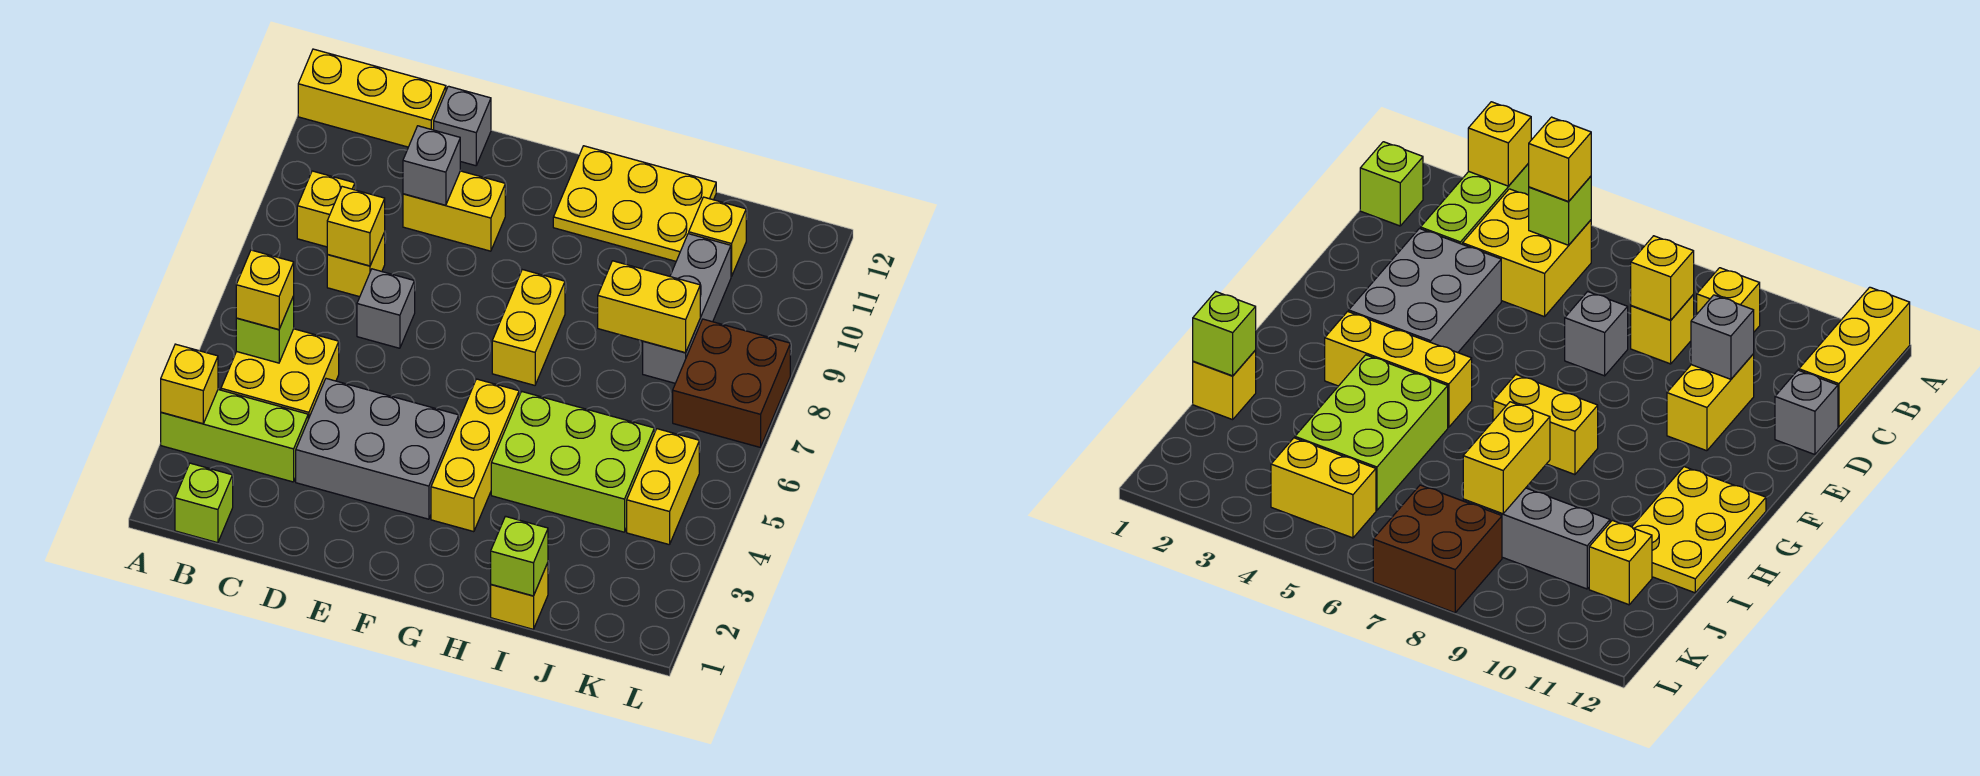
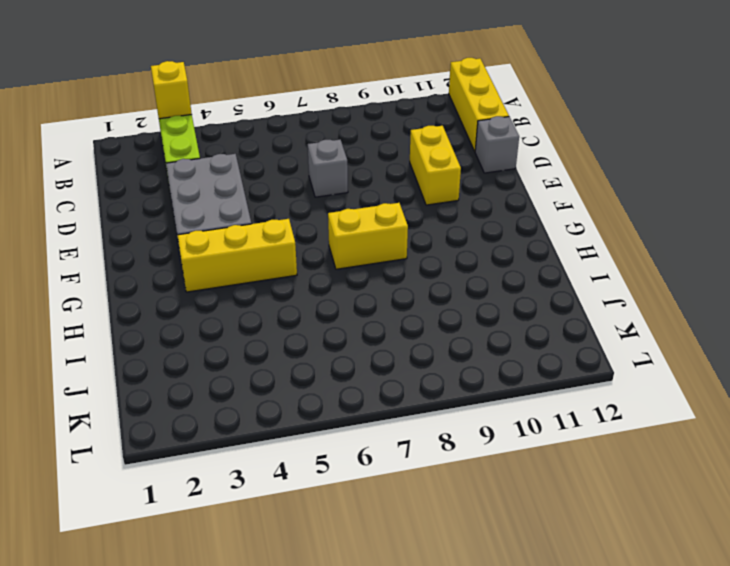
none -> lime brick B1 level 1
none -> yellow brick B4:C5 level 1
none -> yellow brick B9 level 1

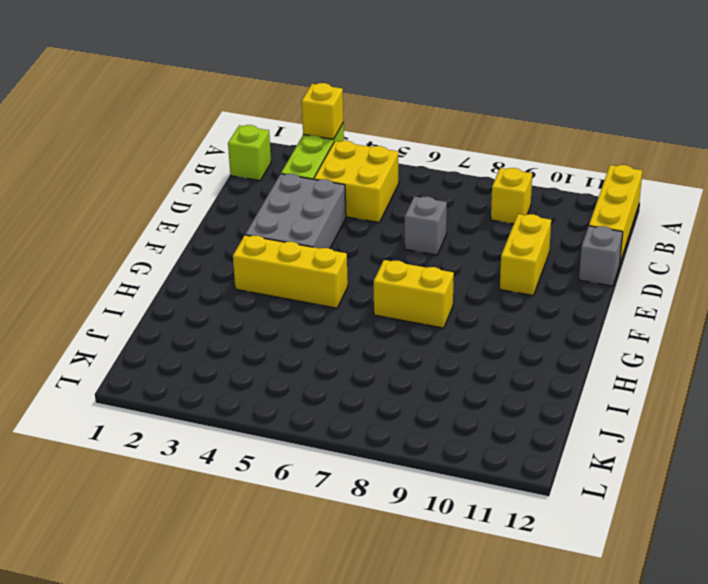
none -> yellow brick C8 level 1
none -> yellow plate G11:I12 level 1
none -> lime brick H4:J5 level 1

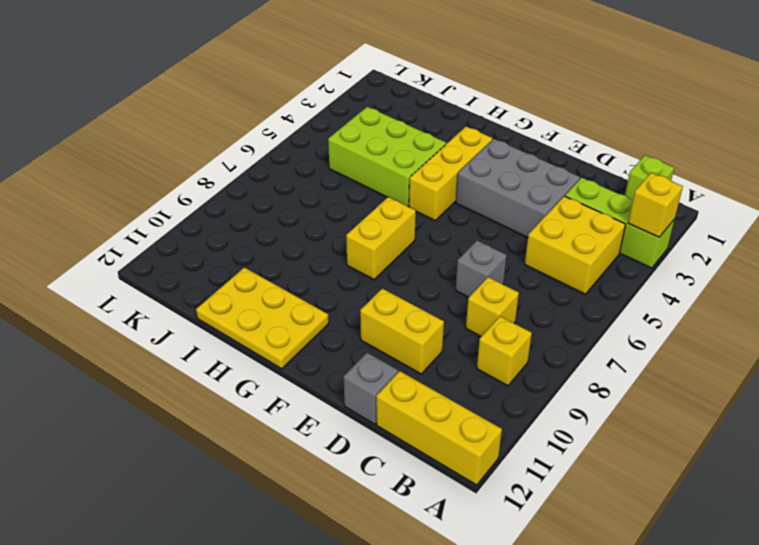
none -> yellow brick I1 level 1
none -> grey brick J8:J10 level 1
none -> yellow brick J11 level 1

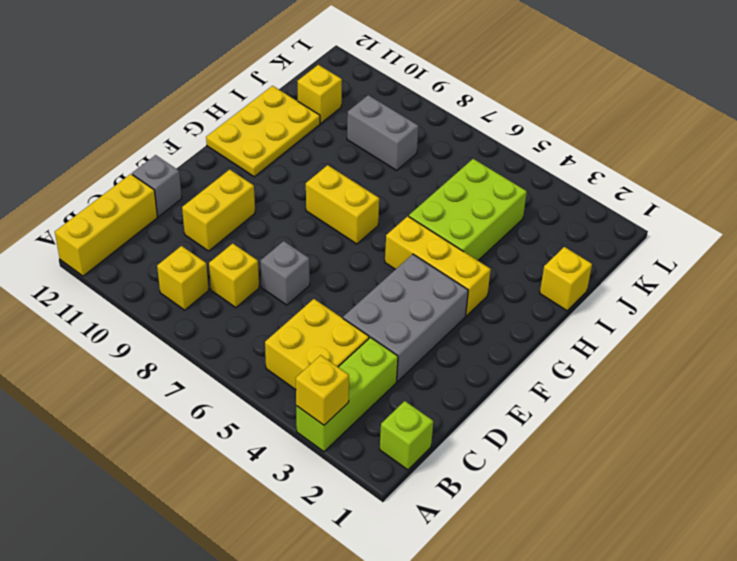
grey brick J8:J9 level 1 -> grey brick J8:J10 level 1
none -> yellow brick K4:K5 level 1
none -> brown brick K7:L8 level 1
none -> lime brick B5 level 2

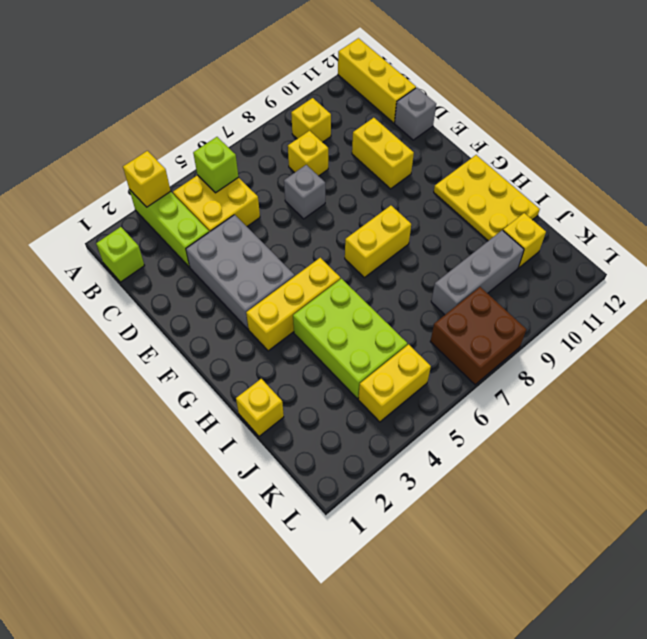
none -> yellow brick C8 level 2
none -> grey brick D10 level 2
none -> lime brick I1 level 2

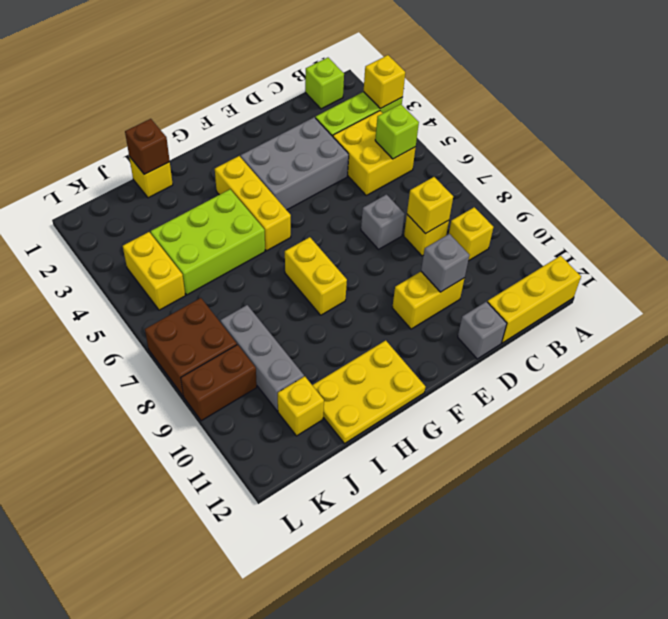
brown brick I1 level 2 -> lime brick I1 level 2
brown brick K9:L9 level 1 -> none
none -> yellow brick I8:J8 level 2
none -> yellow brick B5 level 3

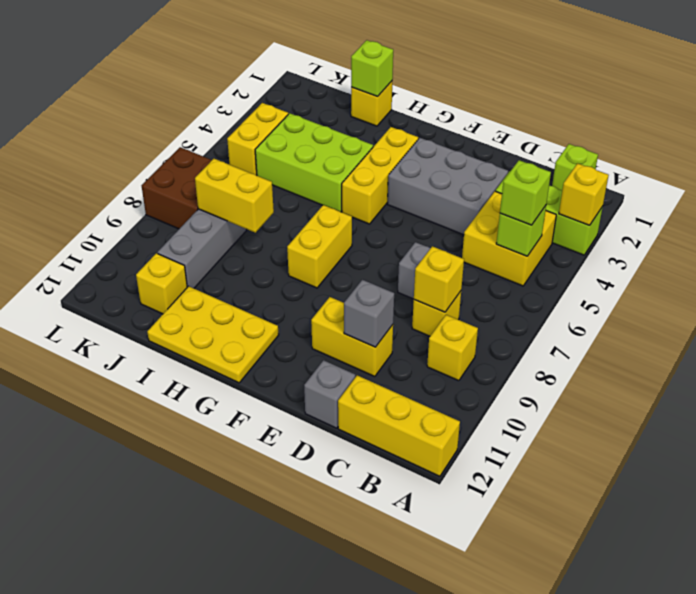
lime brick B5 level 3 -> yellow brick B5 level 3

